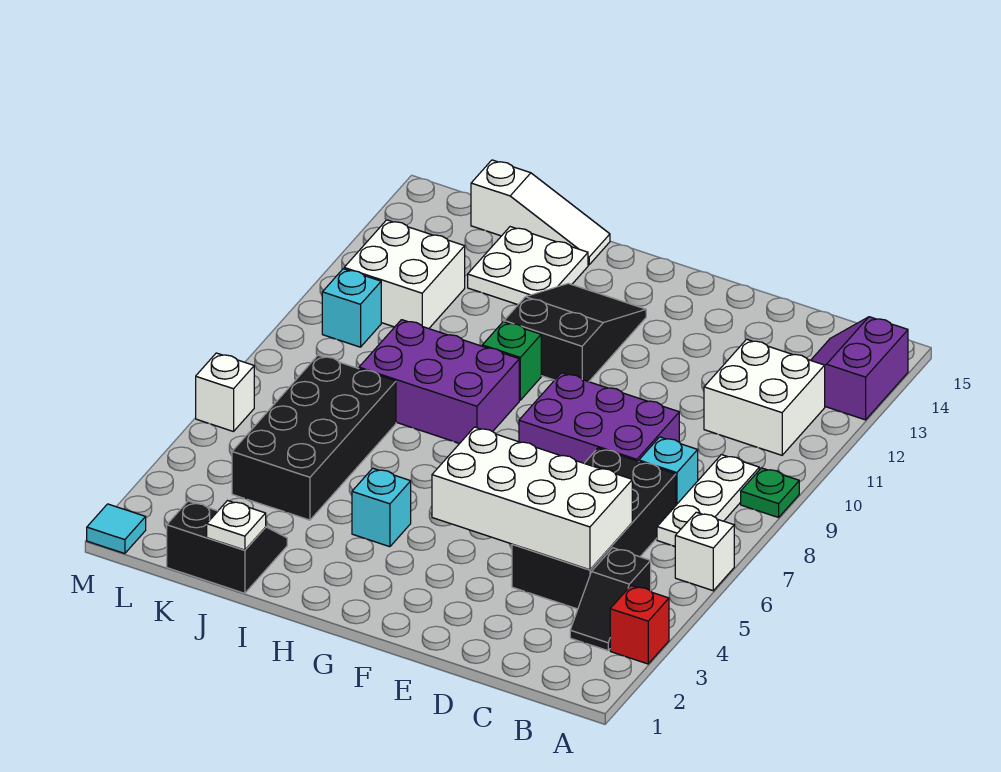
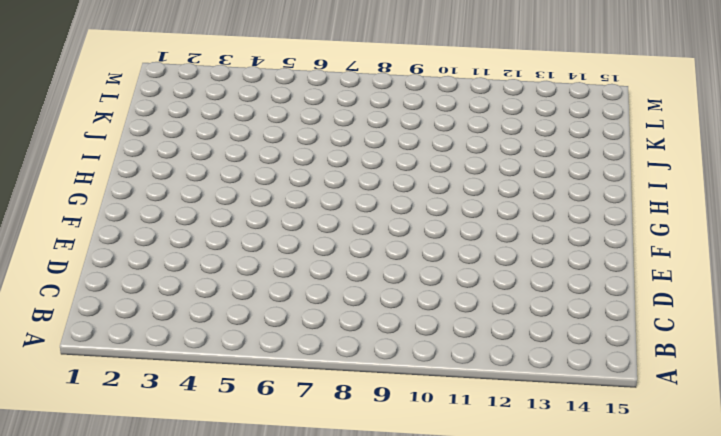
none -> red brick A3 level 1
none -> white brick A6 level 1
none -> green plate A9 level 1

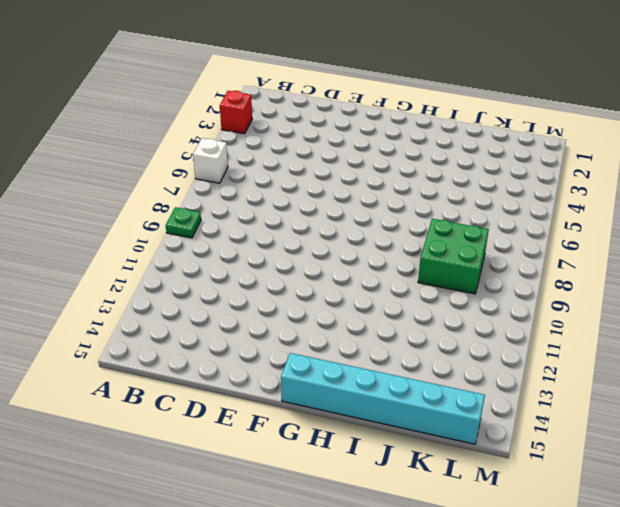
cyan brick G15:L15 level 1 -> white slope I15:K15 level 1 top K
green brick J8:K9 level 1 -> purple brick H8:J9 level 1
none -> purple slope A13:B14 level 1 top A
none -> black slope B3:B4 level 1 top 4
none -> white plate B7:B9 level 1

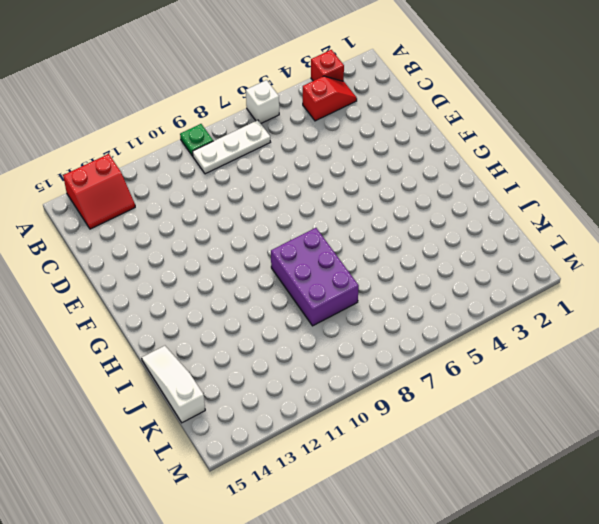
red slope A13:B14 level 1 top A -> purple slope A13:B14 level 1 top A
red slope B3:B4 level 1 top 4 -> black slope B3:B4 level 1 top 4
none -> white brick B11:C12 level 1
none -> black brick C4:D7 level 1
none -> cyan brick C8 level 1

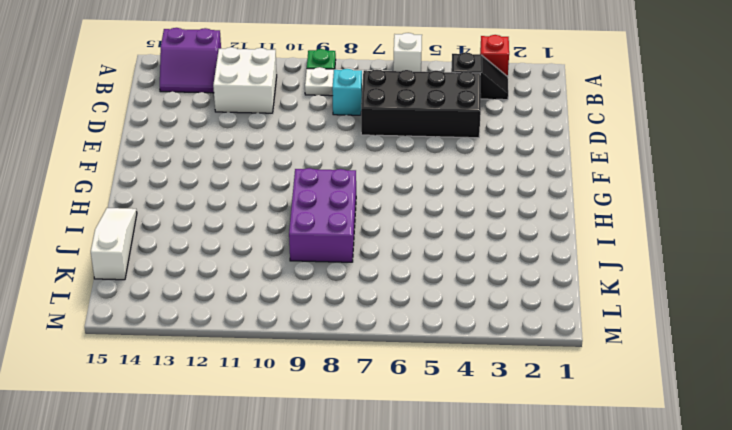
none -> purple brick D8:F9 level 1
none -> black slope G11:H13 level 1 top 11
none -> cyan brick H4 level 1

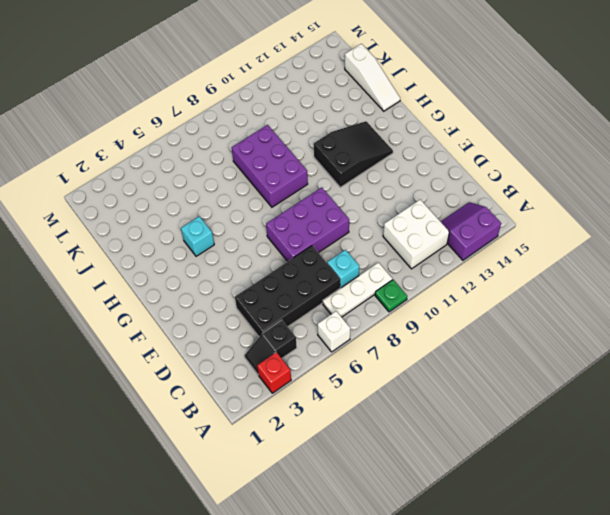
purple brick E7:F9 level 1 -> purple brick D8:F9 level 1
none -> green brick H10 level 1
none -> white plate I13:J14 level 1
none -> black slope J1:K2 level 1 top 1

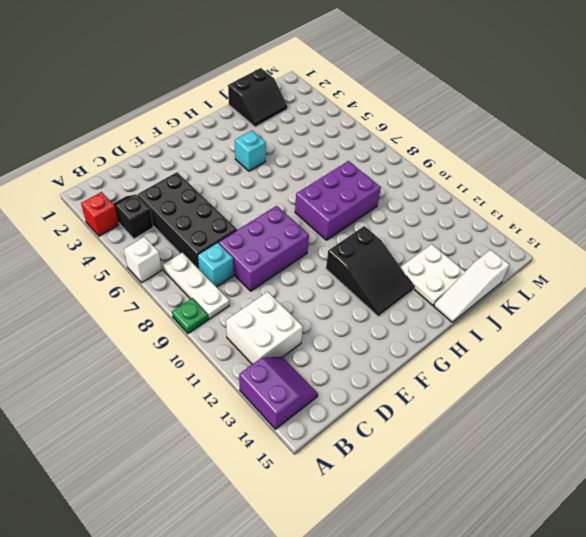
none -> green brick H10 level 1
none -> black brick J4:K7 level 1
none -> white brick K11:L12 level 1

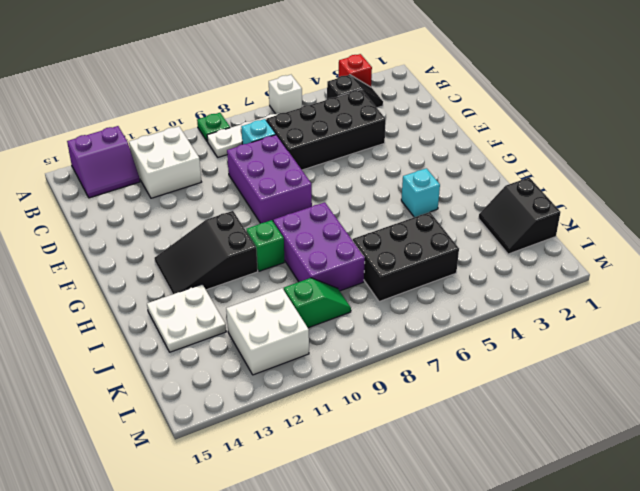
black brick J5:K7 level 1 -> black brick J4:K7 level 1
green slope K9:K10 level 1 top 10 -> none
none -> white slope I15:K15 level 1 top K
none -> cyan brick L10 level 1
none -> cyan tile M1 level 1

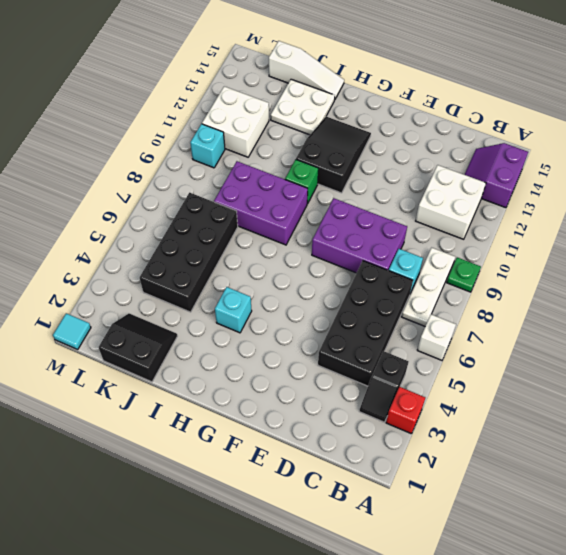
none -> white brick M6 level 1
none -> white brick C4:F5 level 2
none -> white plate J1 level 2

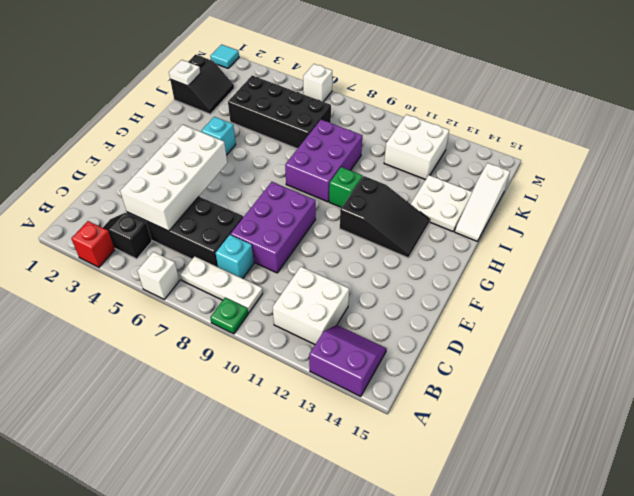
none -> cyan brick L10 level 1

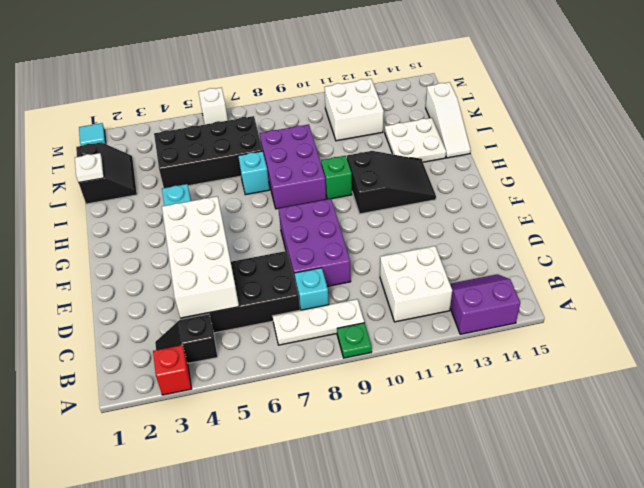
cyan brick I7 level 1 -> cyan brick L10 level 1
none -> white brick A6 level 1

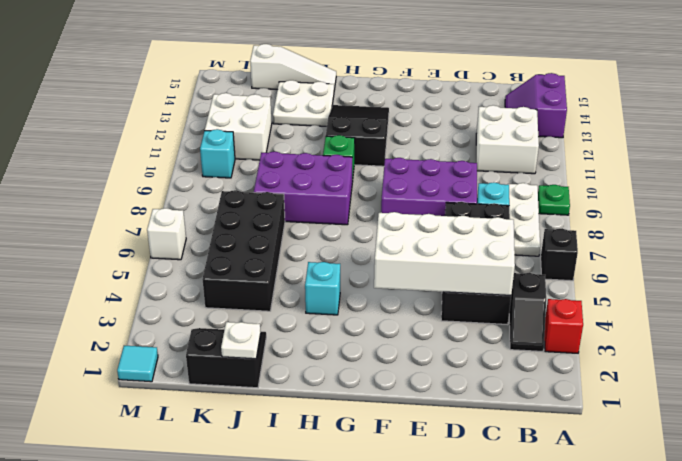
black brick A6 level 1 -> white brick A6 level 1

